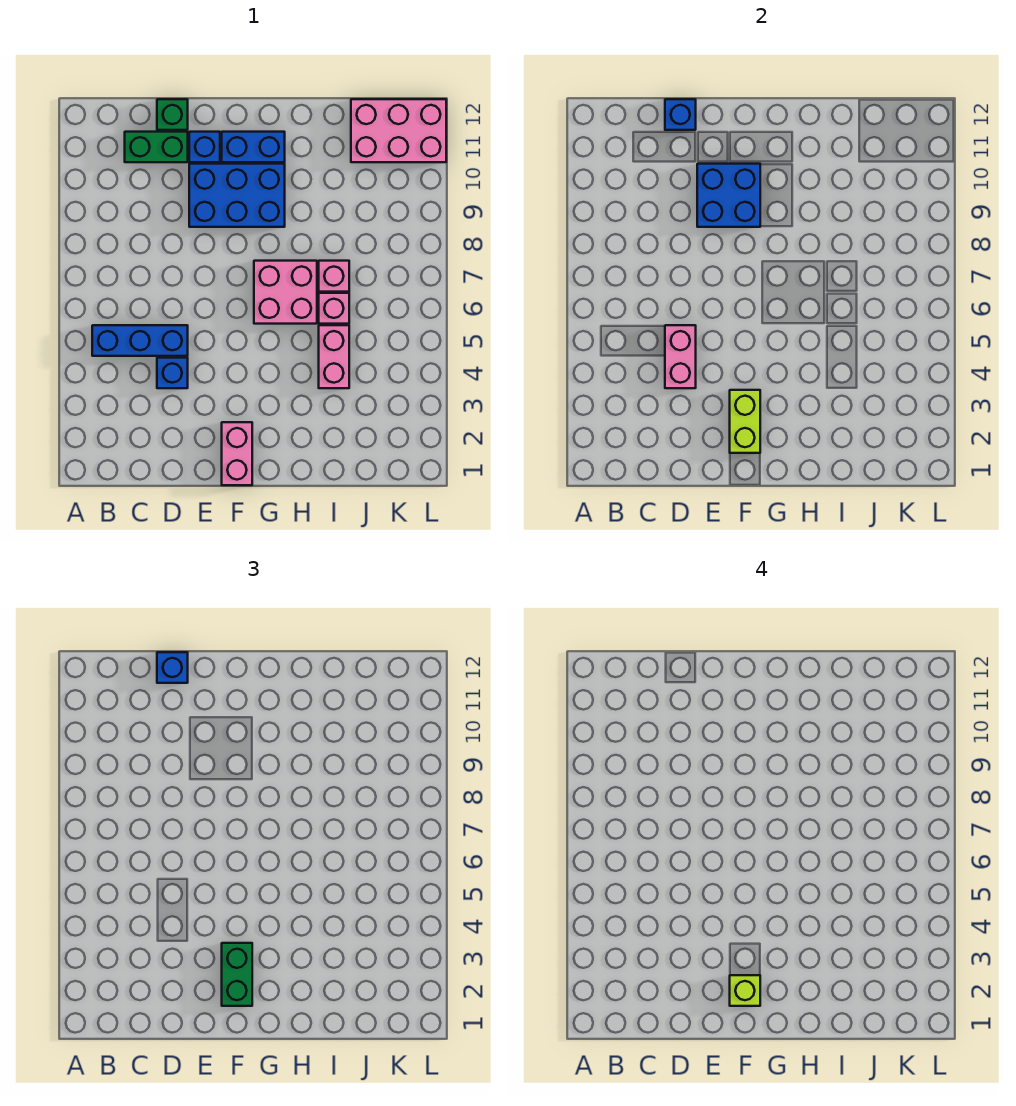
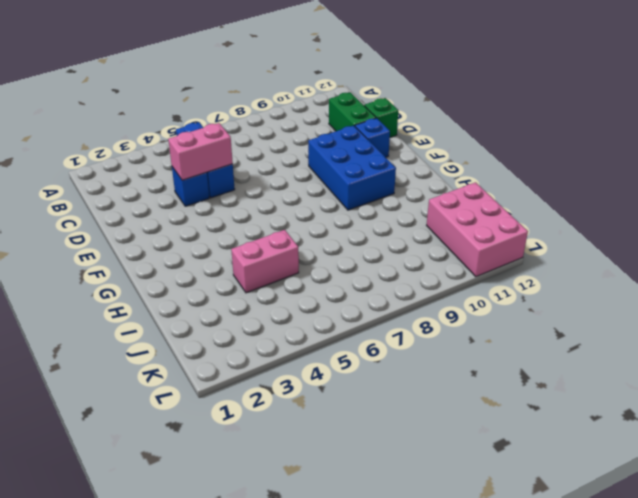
none -> pink brick F1:F2 level 1
none -> blue brick F11:G11 level 1
none -> pink brick G6:H7 level 1

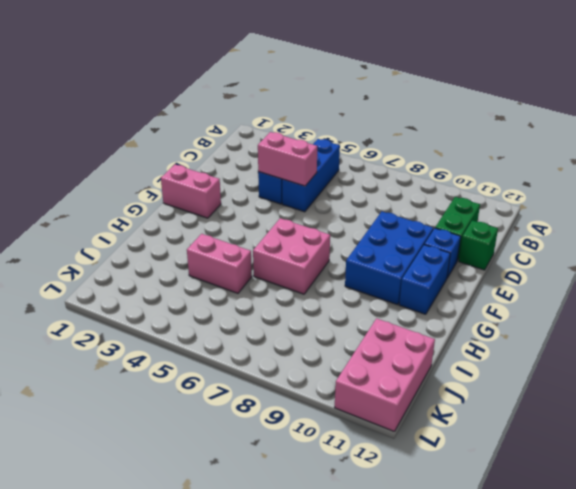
none -> pink brick I6 level 1
none -> pink brick I7 level 1
none -> blue brick D12 level 2

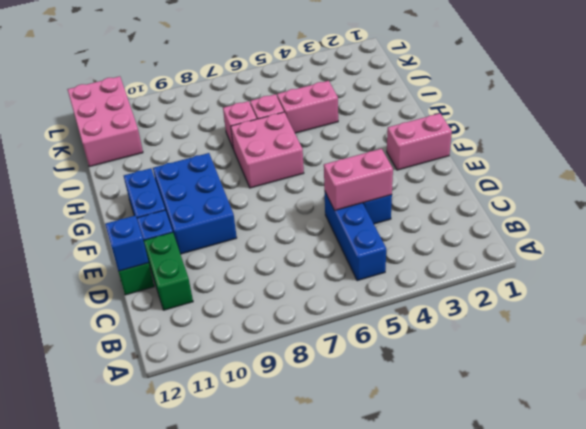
none -> blue brick E9:F10 level 2
none -> lime brick F2:F3 level 2
none -> blue brick D12 level 3

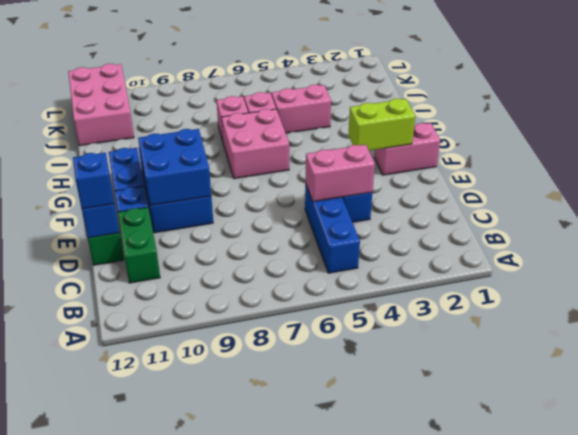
none -> green brick F2:F3 level 3
none -> lime brick F2 level 4

